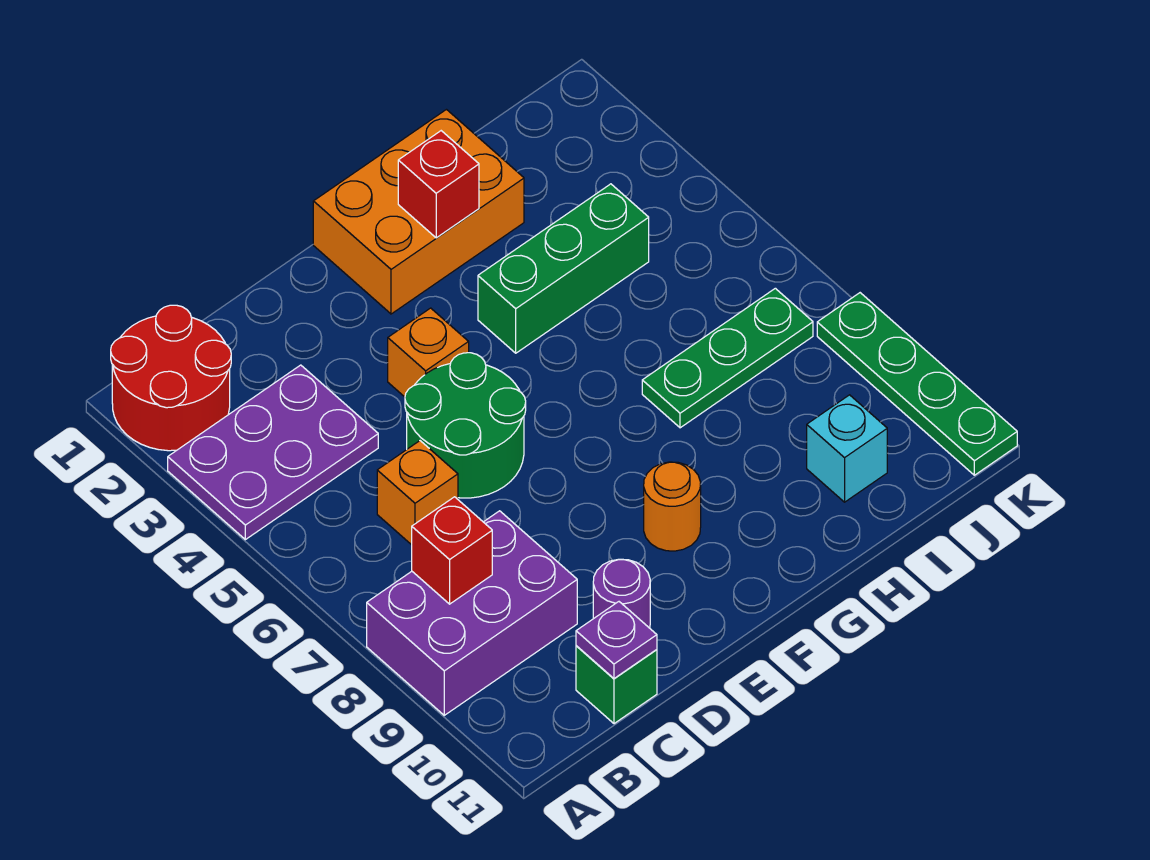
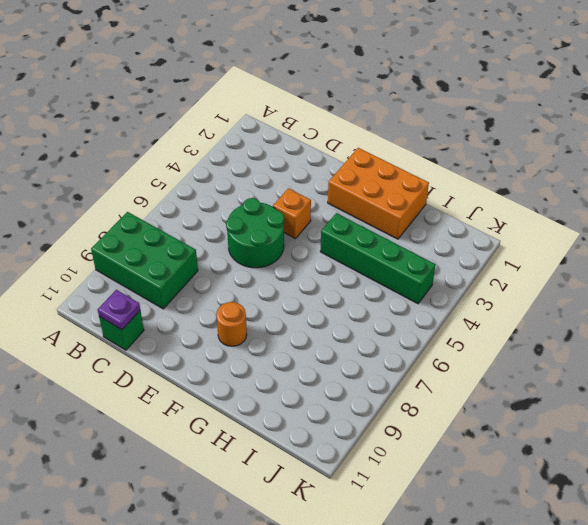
green brick A8:C9 level 1 -> purple brick A8:C9 level 1
green brick G4:J4 level 1 -> green brick G4:I4 level 1
none -> red round brick A1:B2 level 1
none -> purple plate A3:C4 level 1
none -> orange brick C6 level 1

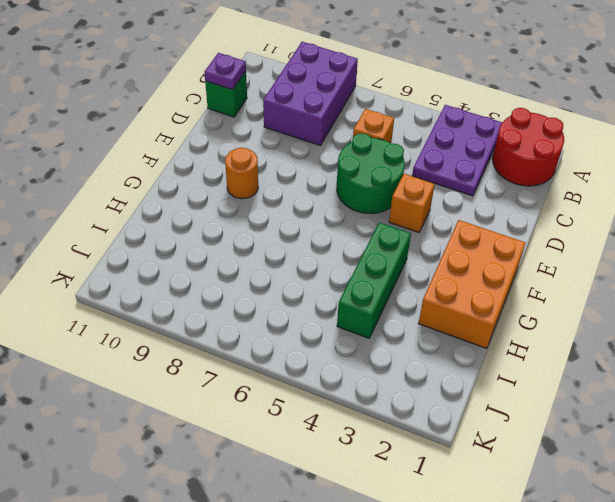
none -> purple round brick D10 level 1
none -> green plate H7:J7 level 1
none -> cyan brick I10 level 1

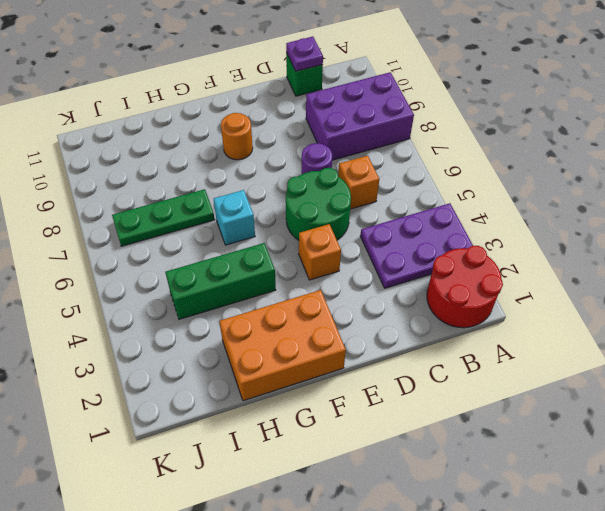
purple round brick D7 level 1 -> purple round brick D10 level 1
cyan brick G6 level 1 -> cyan brick I10 level 1
none -> green plate K8:K11 level 1
none -> red brick B8 level 2
none -> red brick G2 level 2

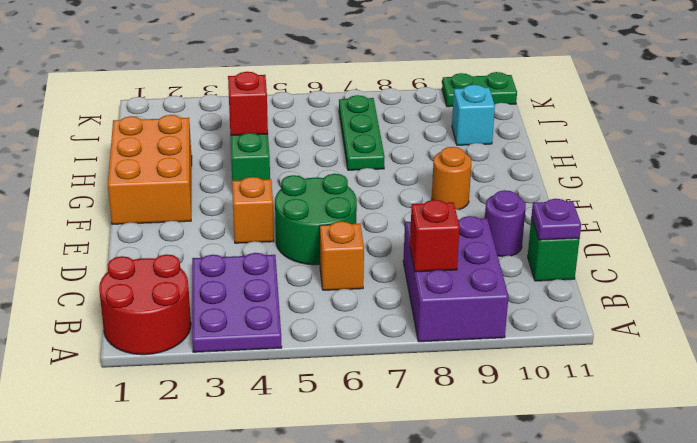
red brick H4 level 2 -> red brick G2 level 2
green plate K10:K11 level 1 -> green plate K8:K11 level 1

